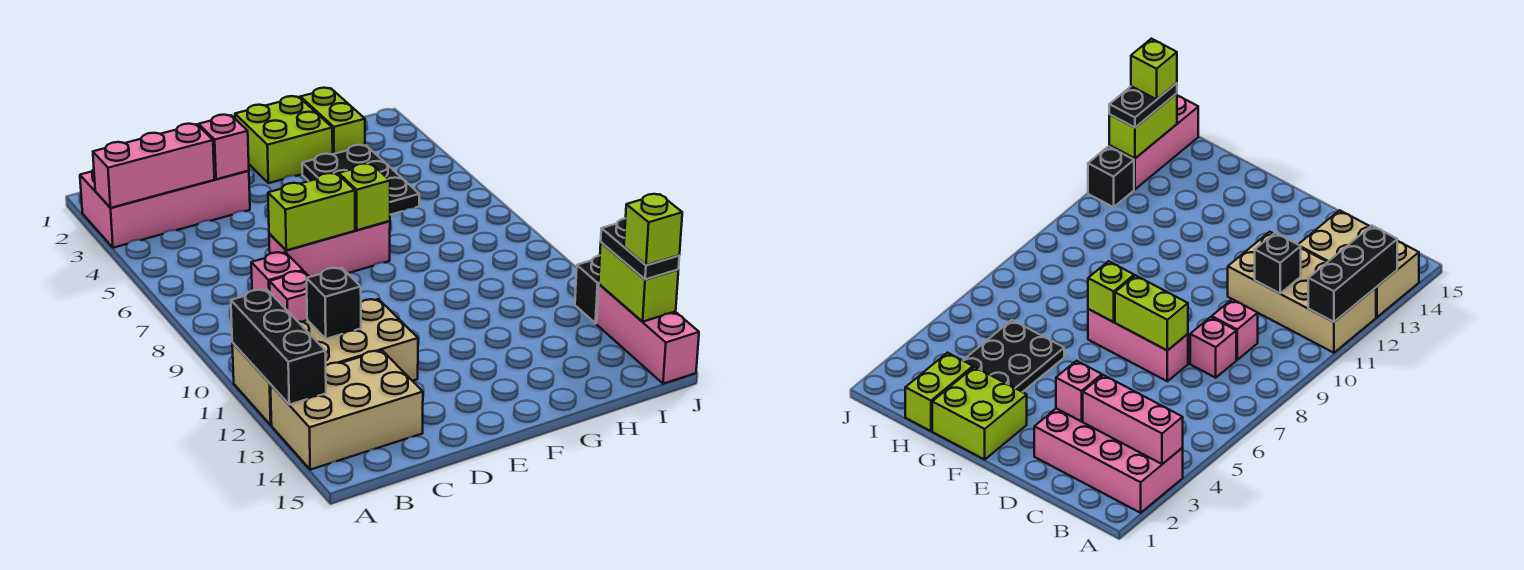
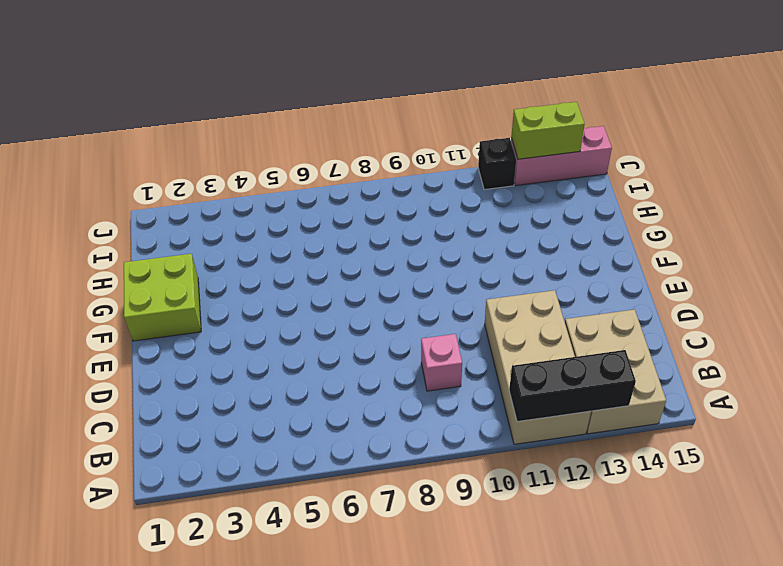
none -> pink brick A2:D3 level 1
none -> pink brick C8 level 1
none -> pink brick D7:F7 level 1

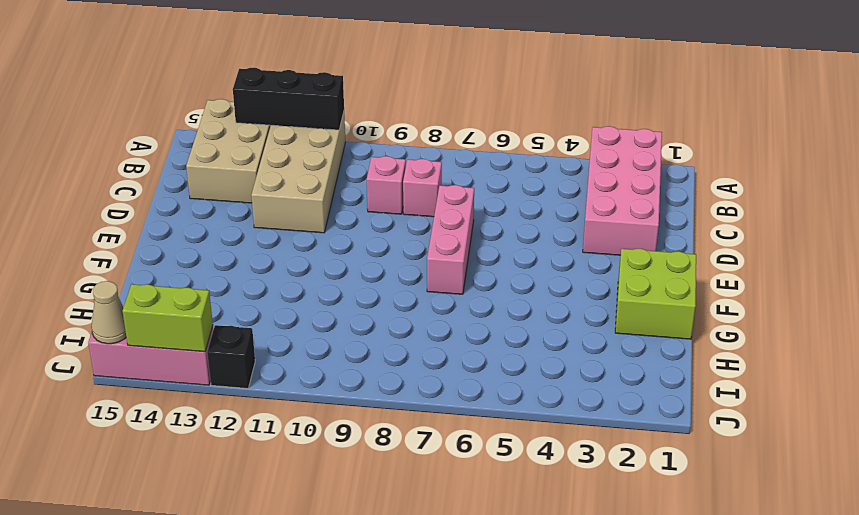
tan cone J15 level 2 -> none
none -> black plate G3:H5 level 1
none -> lime brick H1:H2 level 1
none -> pink brick A3:C3 level 2

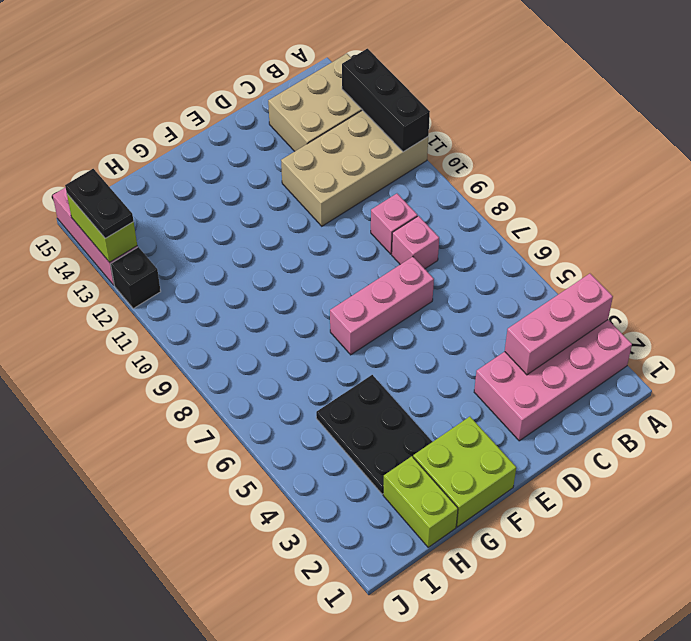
none -> black brick C11 level 2
none -> pink brick D3 level 2
none -> lime brick D7:E7 level 2

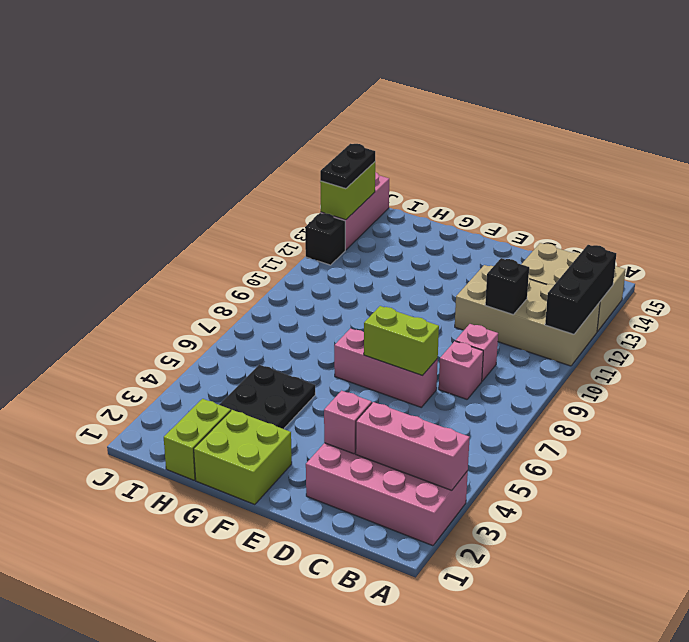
none -> lime brick F7 level 2
none -> lime brick J14 level 4

